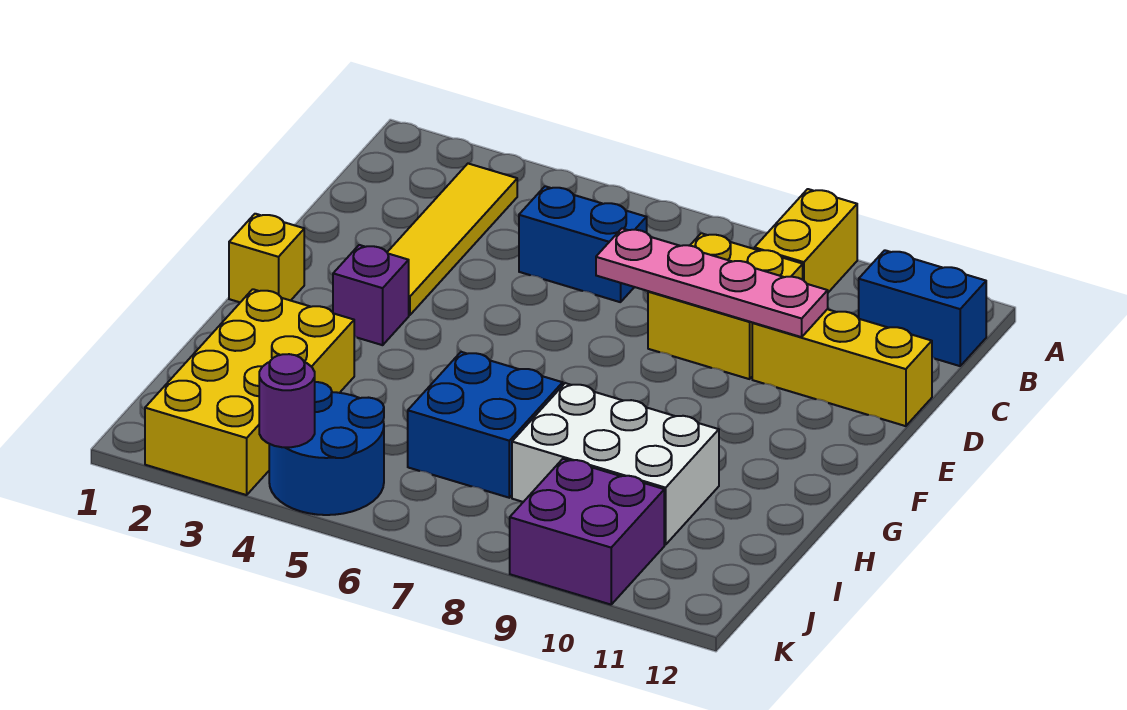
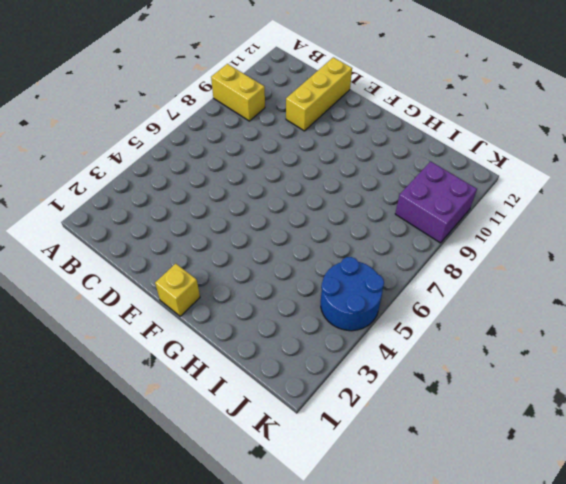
none -> yellow tile B3:E3 level 1
none -> blue brick B11:B12 level 1
none -> blue brick C5:C6 level 1

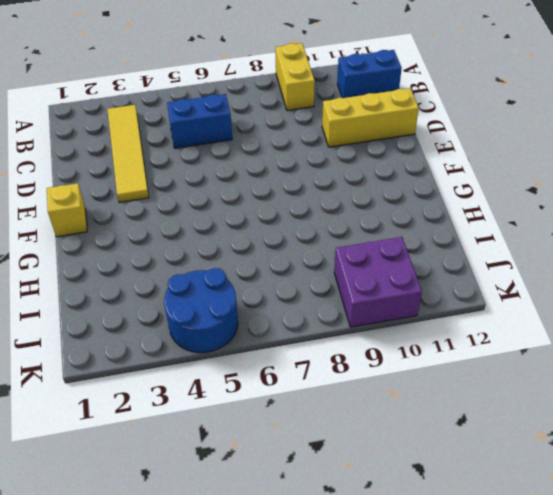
none -> yellow brick C8:D9 level 1
none -> purple brick F3 level 1
none -> yellow brick H2:K3 level 1

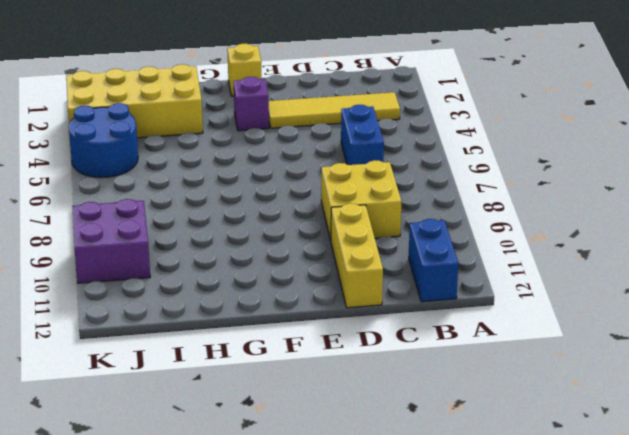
none -> yellow brick A9:B9 level 1
none -> blue brick H6:I7 level 1
none -> white brick H8:I10 level 1

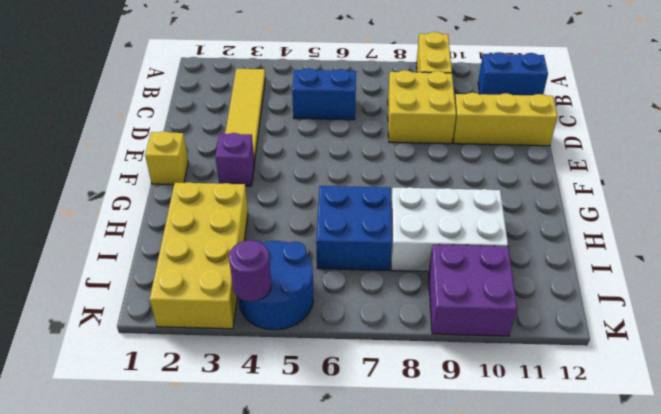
none -> pink plate D7:D10 level 2

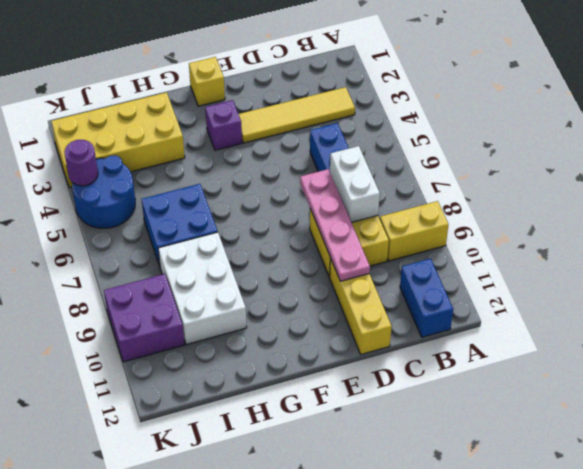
white brick C7:C8 level 2 -> none

